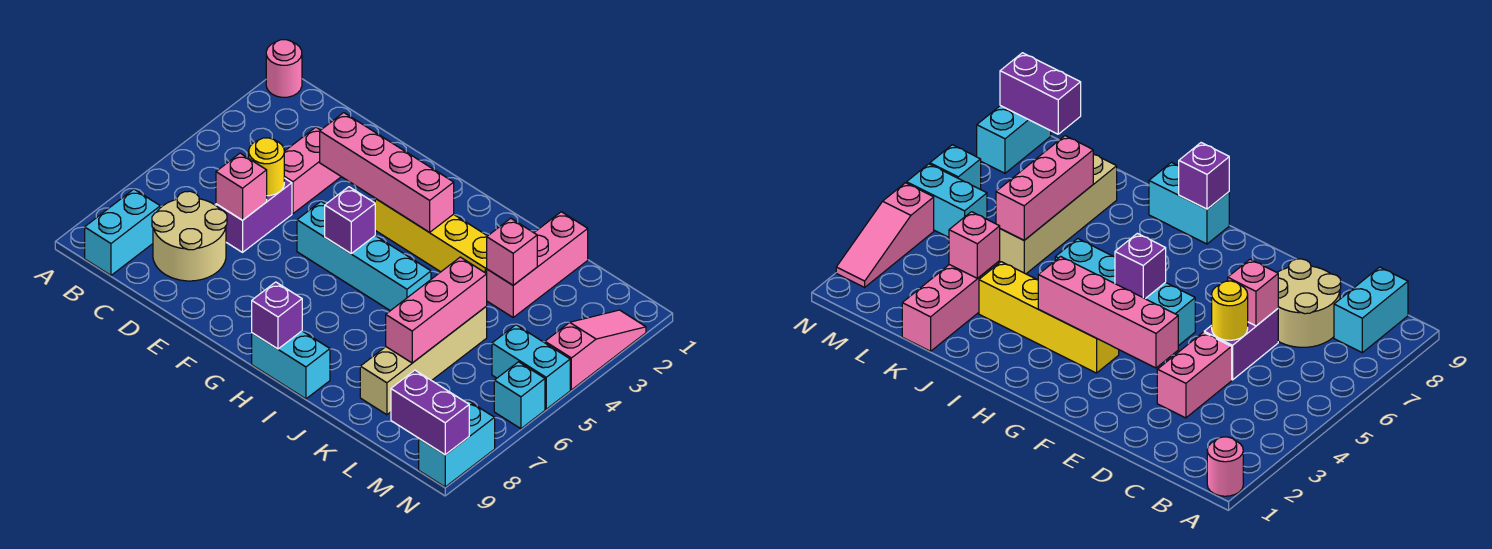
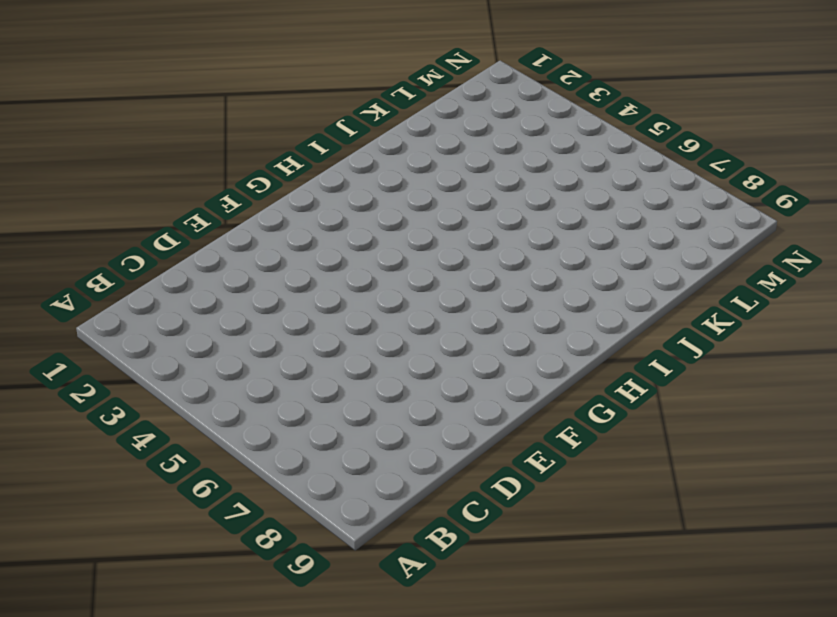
none -> pink round brick A1 level 1
none -> cyan brick B8:B9 level 1
none -> tan round brick C7:D8 level 1

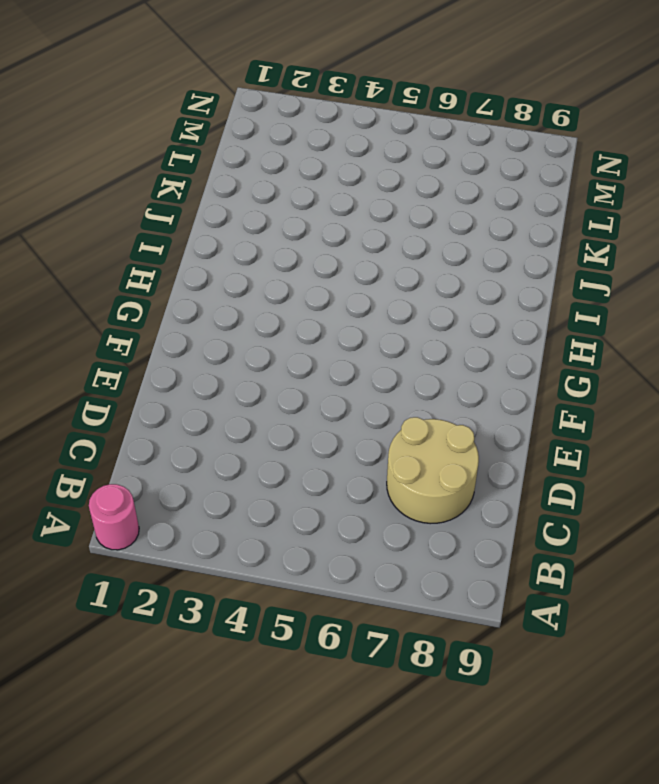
none -> cyan brick B8:B9 level 1
none -> pink brick D3:D4 level 1
none -> purple brick D5:D6 level 1

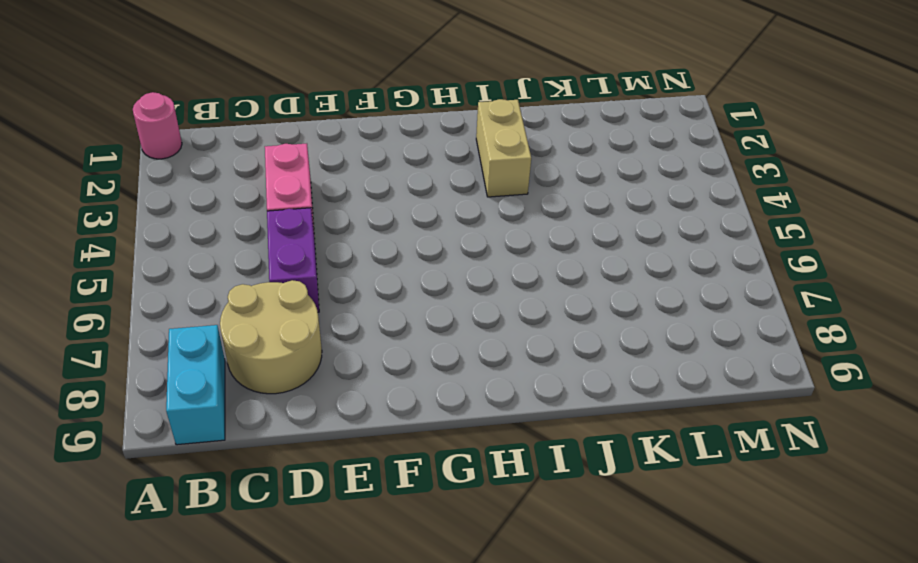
tan brick I2:I3 level 1 -> yellow brick G3:J3 level 1
none -> cyan brick F5:I5 level 1
none -> cyan brick H9:I9 level 1
none -> pink brick K1:K3 level 1

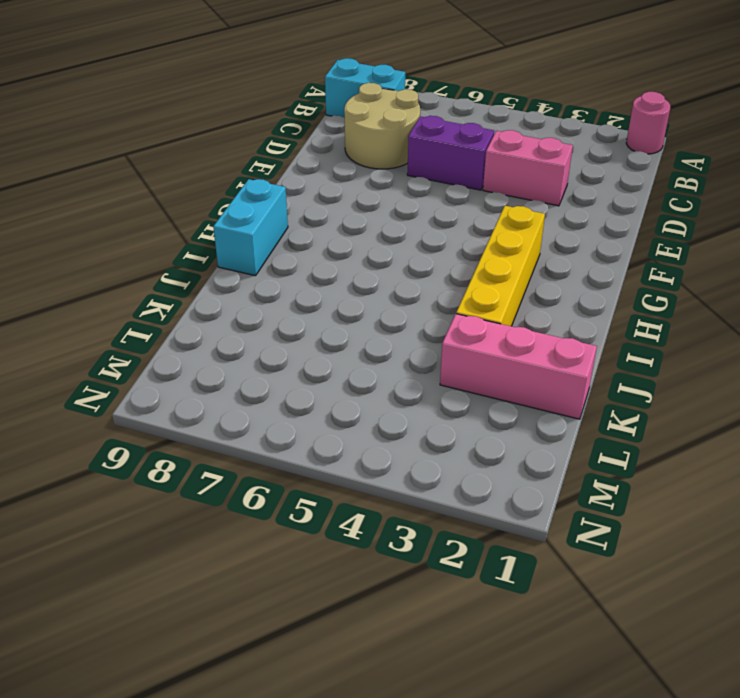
none -> cyan brick F5:I5 level 1
none -> tan brick K5:K8 level 1
none -> cyan brick M5:N5 level 1

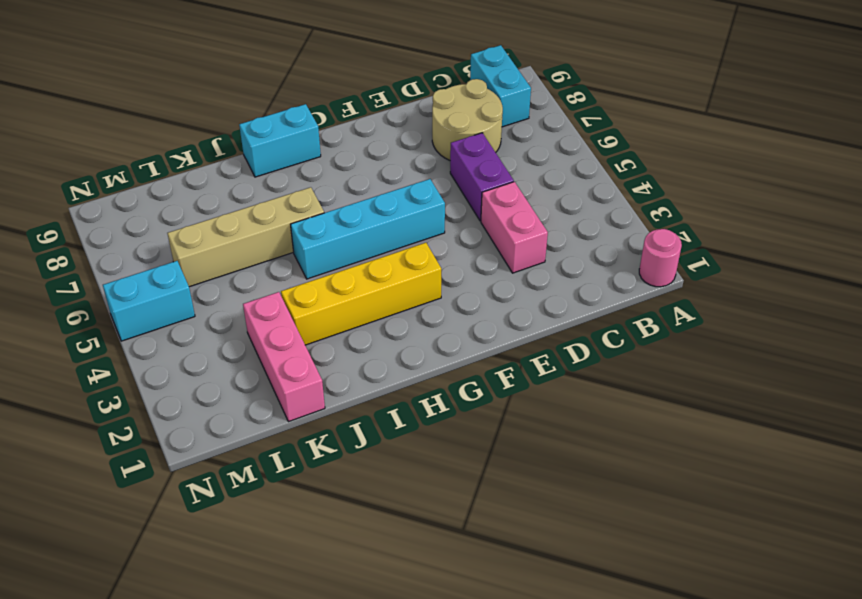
tan brick I6:L6 level 1 -> tan brick K5:K8 level 1
none -> pink slope N2:N4 level 1 top 4
none -> cyan brick N6 level 1
none -> cyan brick N8:N9 level 1

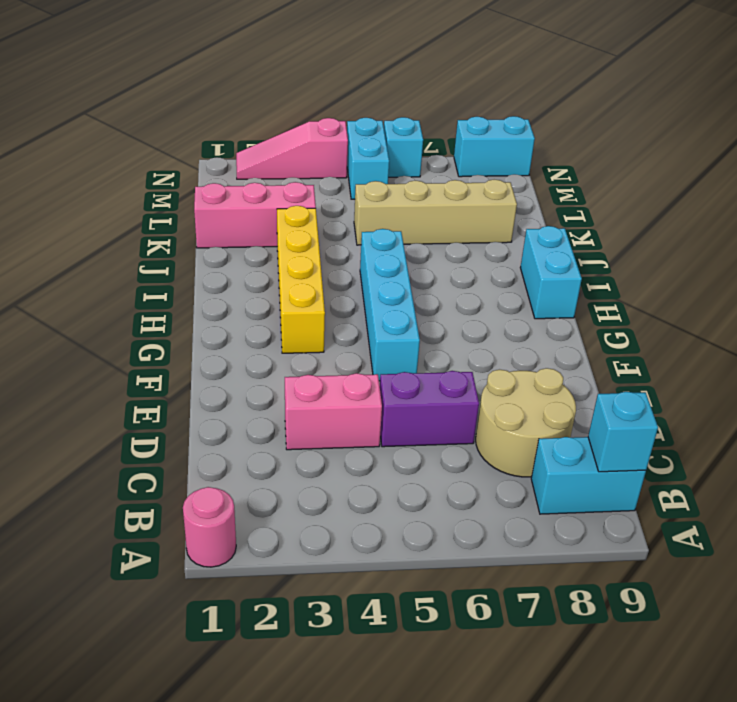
cyan brick B9 level 2 -> none
none -> yellow round brick D5 level 2
none -> pink brick D6 level 2
none -> pink brick E3:H3 level 2

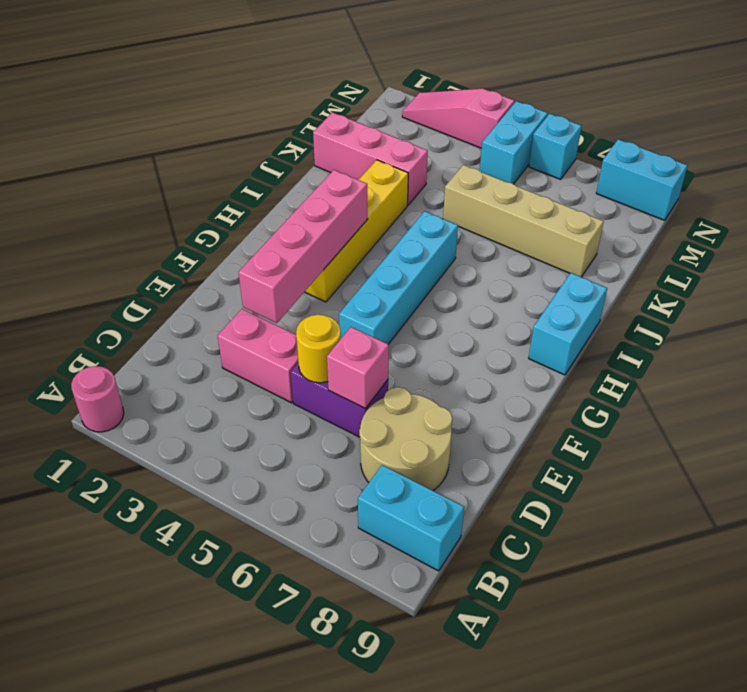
none -> purple brick G5 level 2
none -> purple brick H9 level 2
none -> pink brick K3 level 2

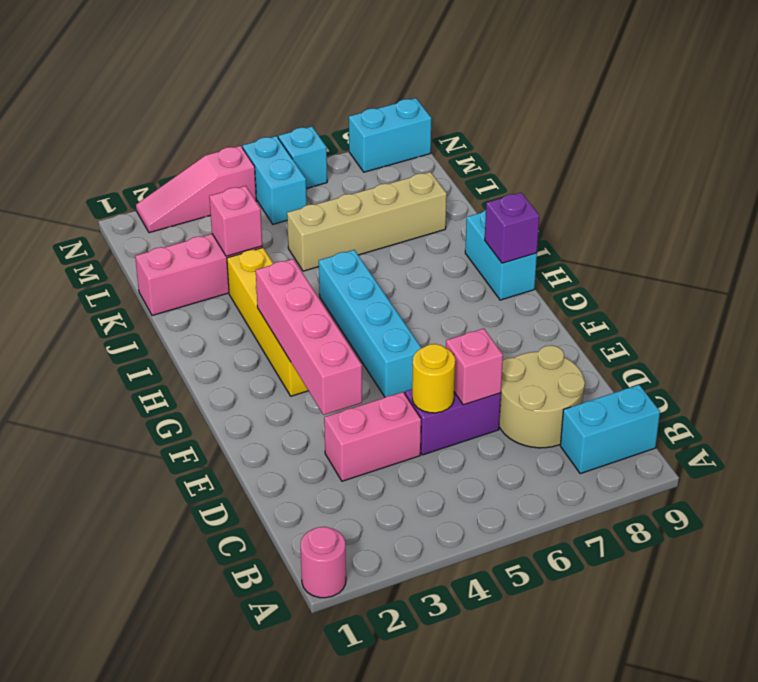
none -> purple brick G5 level 2
none -> pink brick K5:K7 level 2
none -> purple brick M9:N9 level 2

